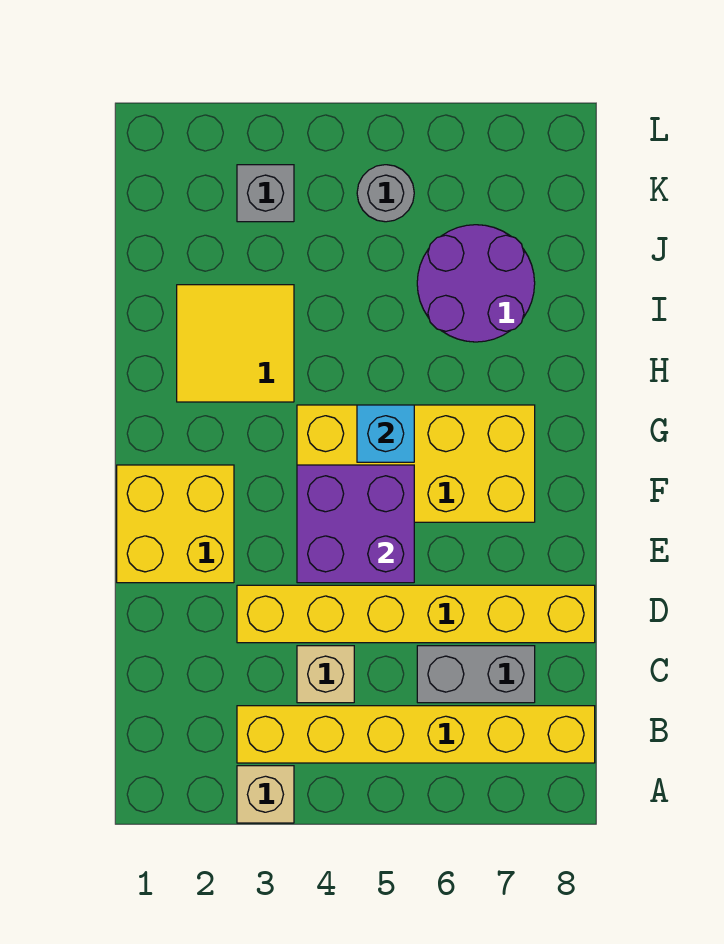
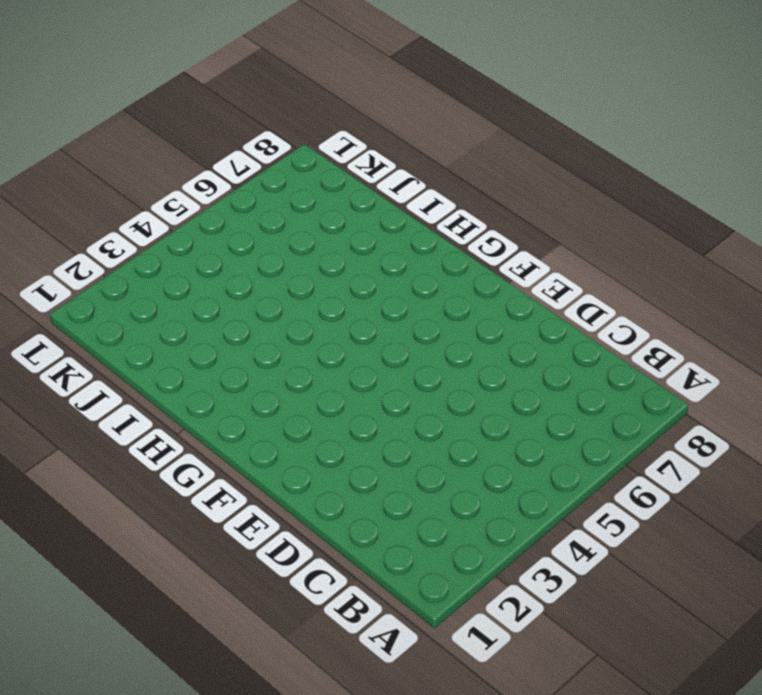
none -> tan brick A3 level 1
none -> yellow brick B3:B8 level 1
none -> tan brick C4 level 1

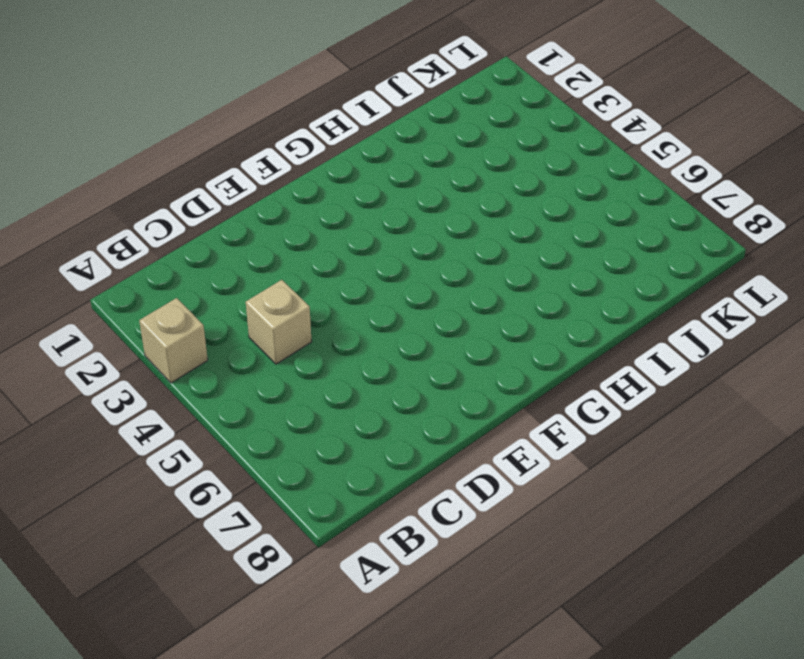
none -> yellow brick B3:B8 level 1
none -> grey brick C6:C7 level 1
none -> yellow brick D3:D8 level 1

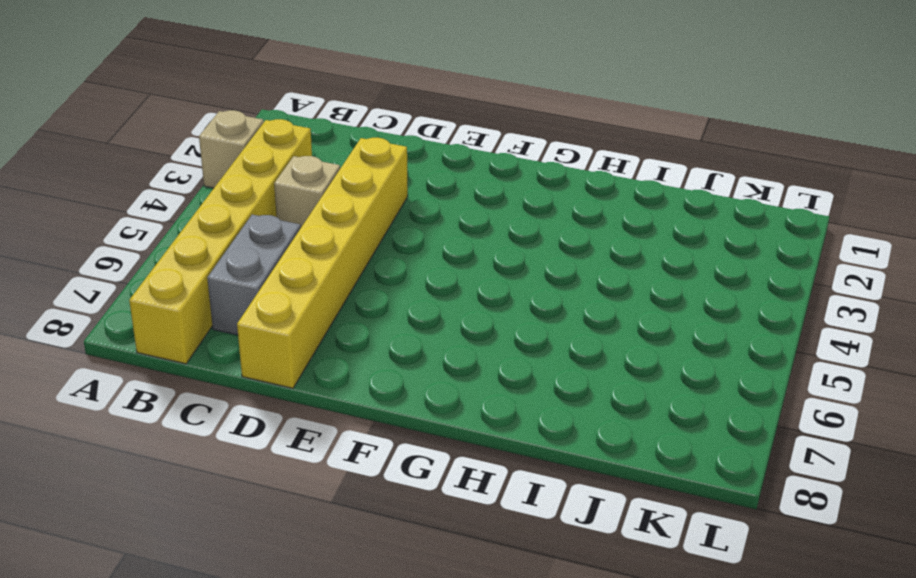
none -> yellow brick E1:F2 level 1
none -> yellow brick F4:G7 level 1
none -> yellow tile H2:I3 level 1

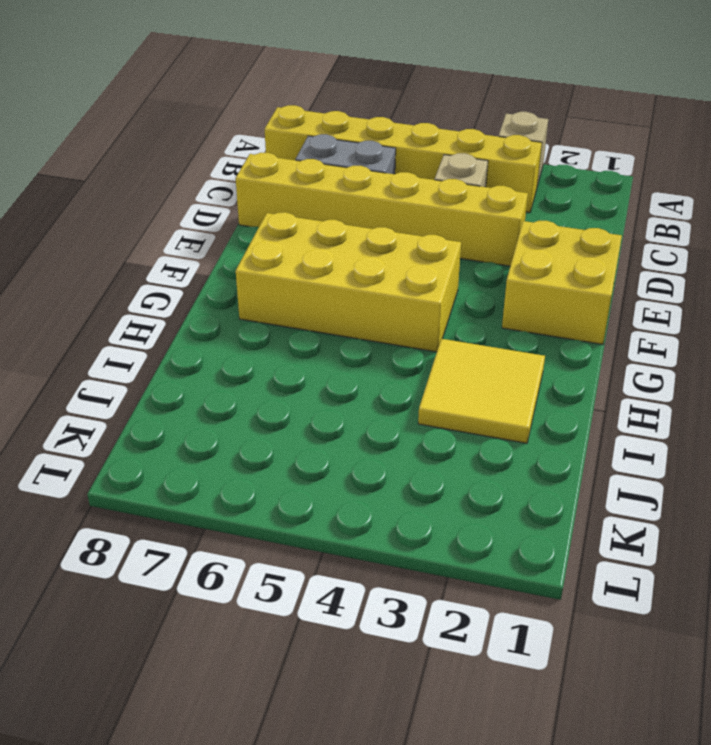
none -> purple round brick I6:J7 level 1
none -> grey brick K3 level 1
none -> grey round brick K5 level 1

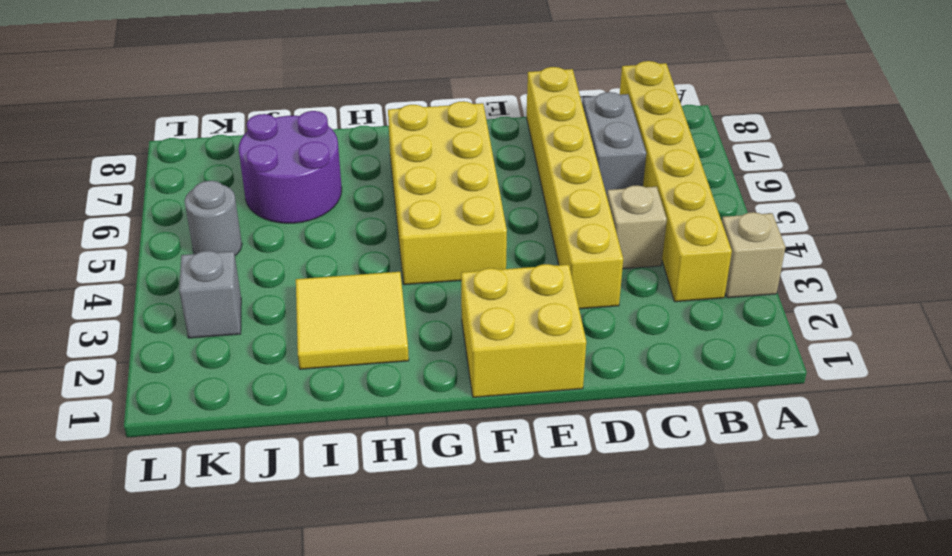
none -> purple brick E4:F5 level 2
none -> cyan brick G5 level 2

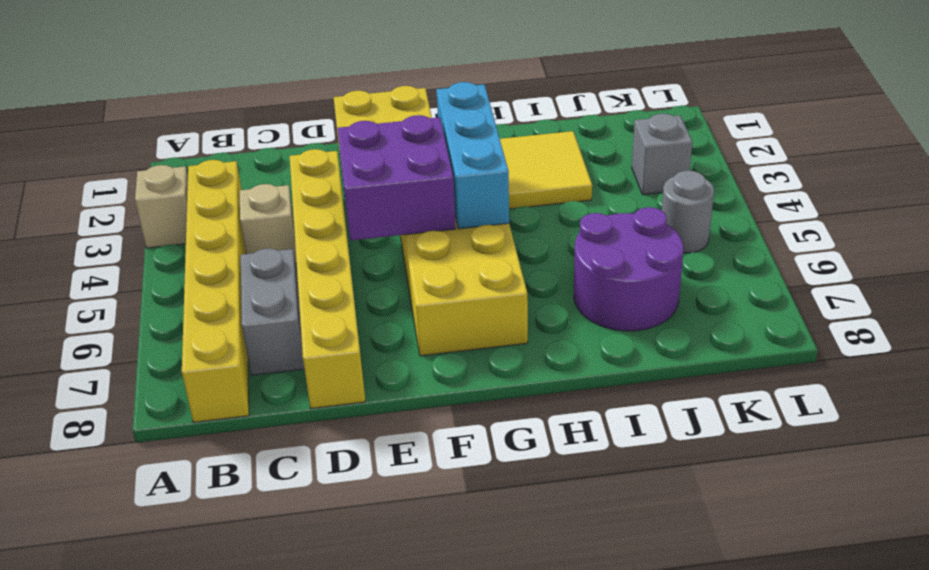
cyan brick G3:G5 level 2 -> cyan brick G5 level 2

